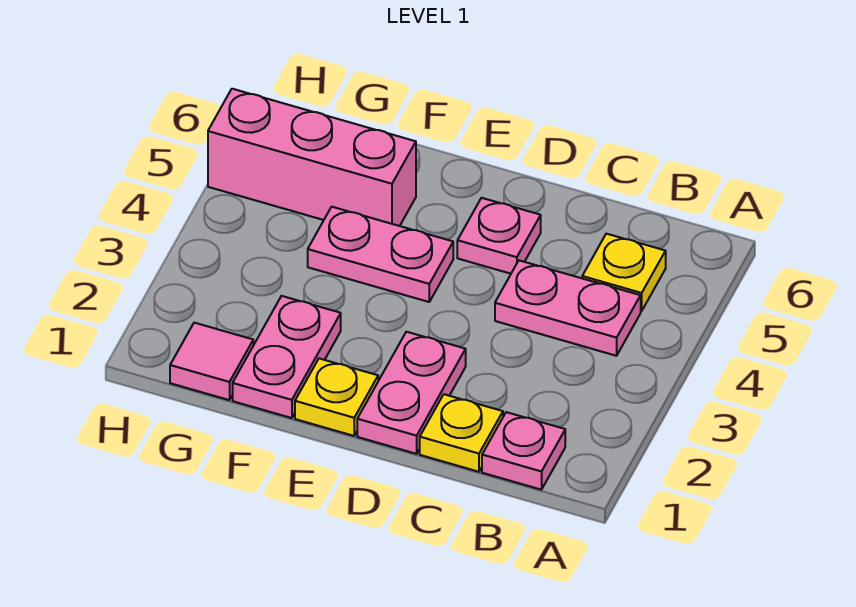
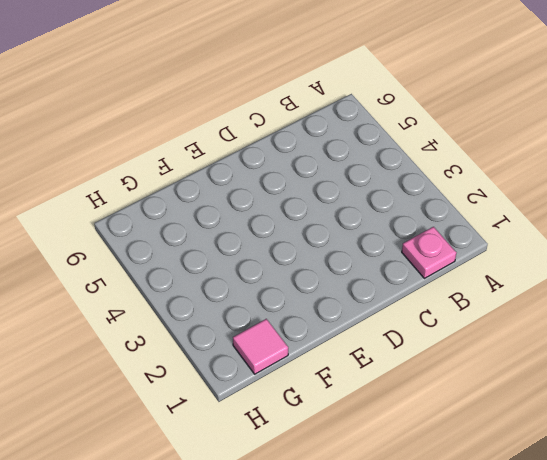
none -> pink plate B4:C4 level 1
none -> yellow plate B5 level 1

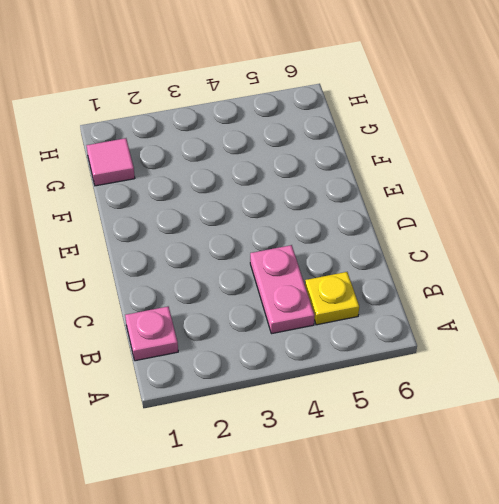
none -> yellow plate C1 level 1
none -> pink plate D1:D2 level 1

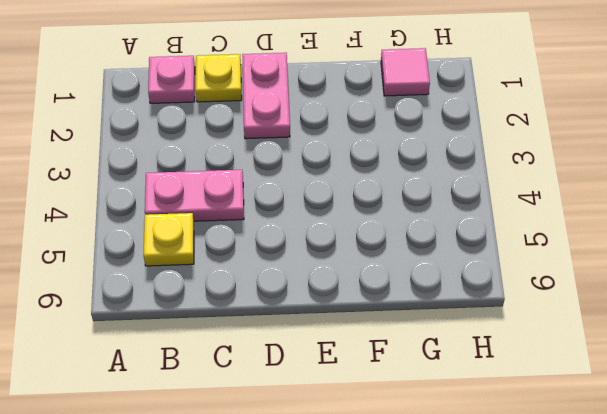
none -> pink plate D5 level 1
none -> yellow plate E1 level 1

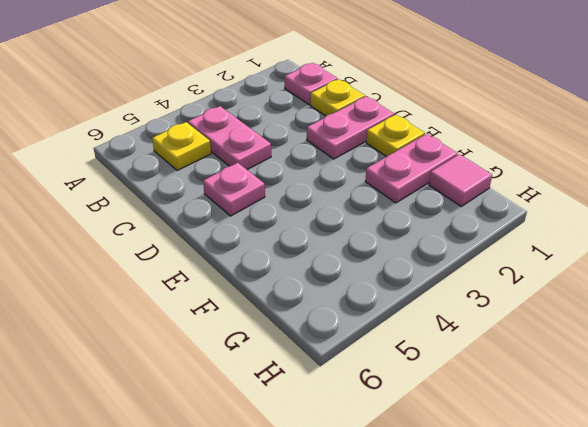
none -> pink plate E4:F4 level 1
none -> pink brick F5:H5 level 1

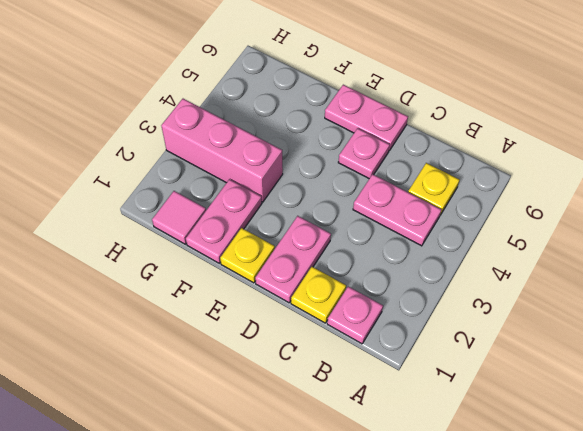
pink plate D6:E6 level 1 -> pink plate E4:F4 level 1
pink brick F3:H3 level 1 -> pink brick F5:H5 level 1

